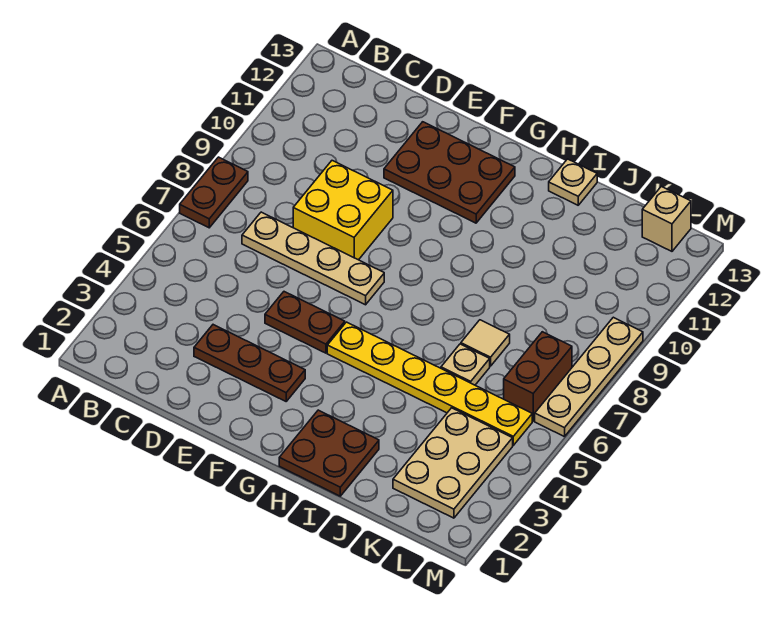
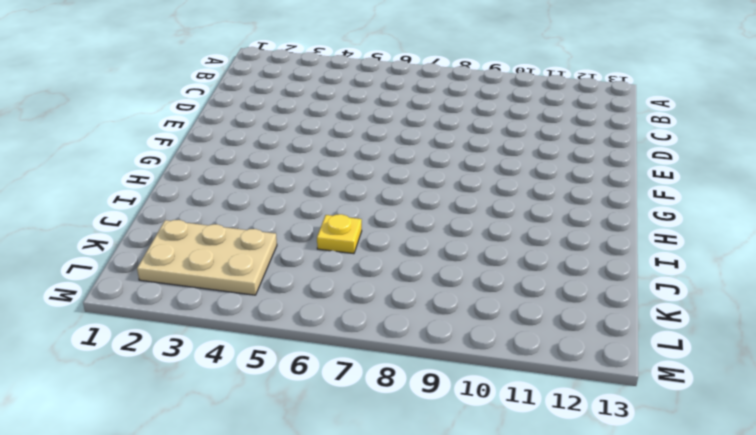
yellow plate J6 level 1 -> tan plate J6 level 1
none -> brown plate A7:A8 level 1
none -> tan plate C7:F7 level 1
none -> brown plate D3:F3 level 1

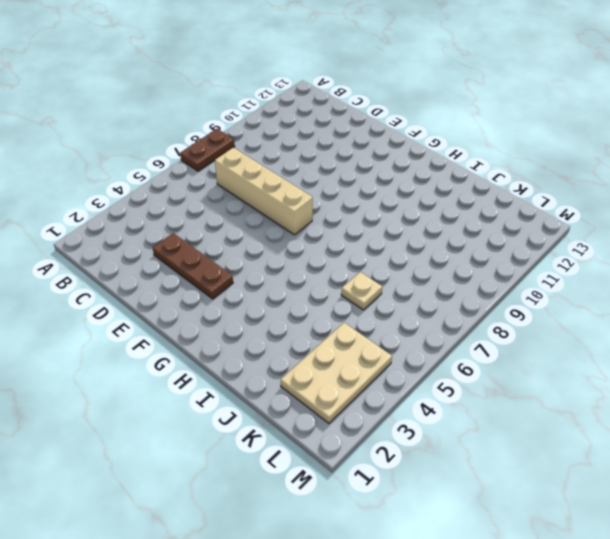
tan brick C7:F7 level 1 -> tan plate C7:F7 level 1
none -> yellow brick D8:E9 level 1
none -> brown plate E5:F5 level 1
none -> brown plate E11:G12 level 1

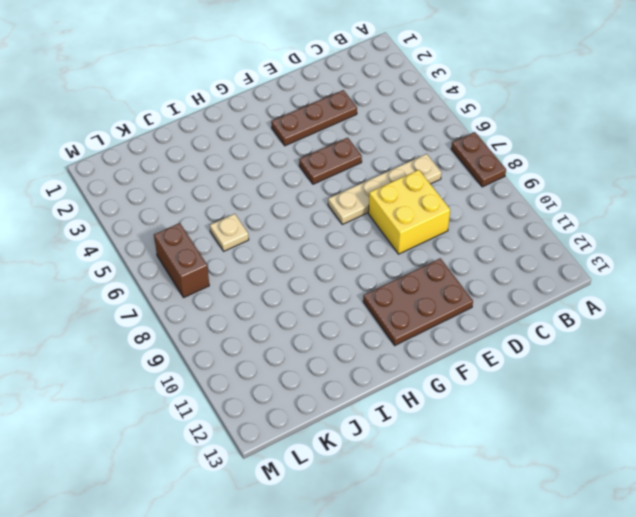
none -> yellow plate G5:L5 level 1
none -> brown plate H1:I2 level 1
none -> tan plate I13 level 1

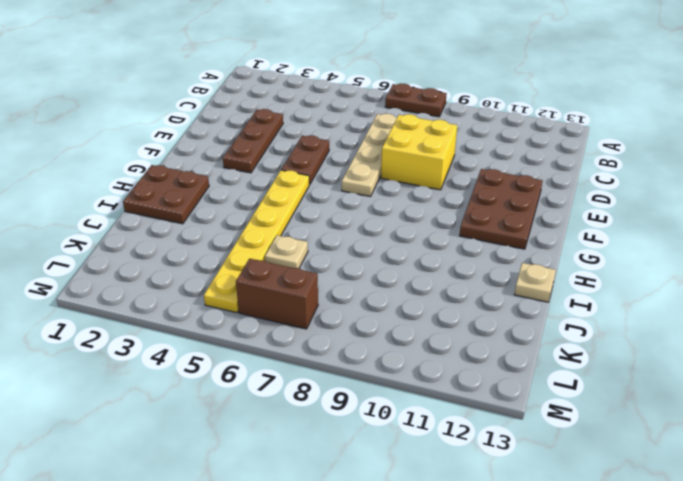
none -> tan tile J7 level 1
none -> tan plate K2:L4 level 1
none -> tan brick L13 level 1

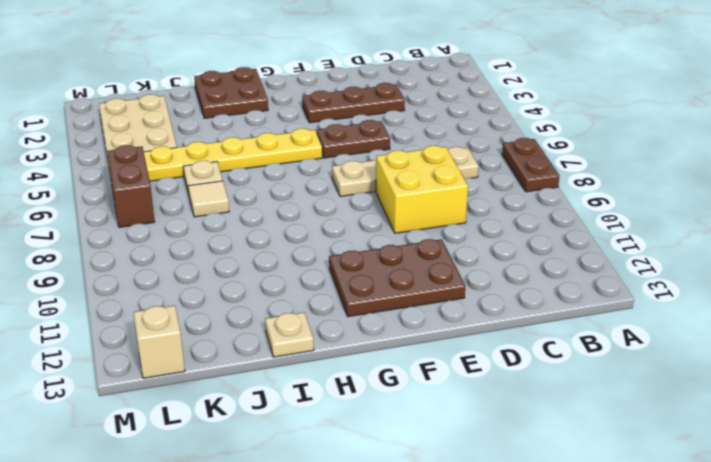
none -> tan plate M6:M9 level 1

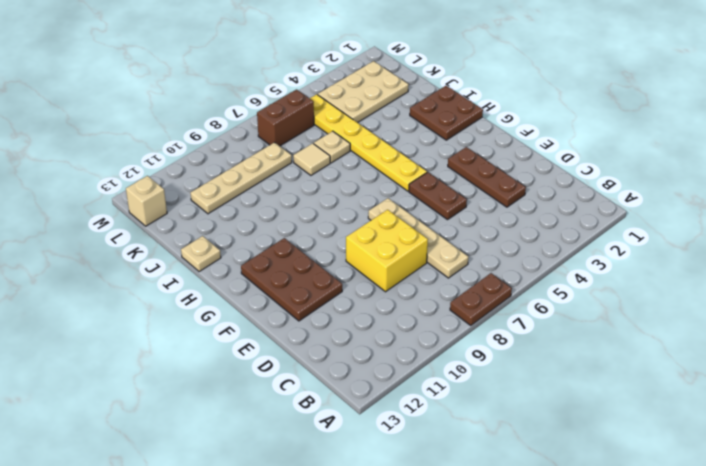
tan plate K8:K11 level 1 -> tan plate M6:M9 level 1

